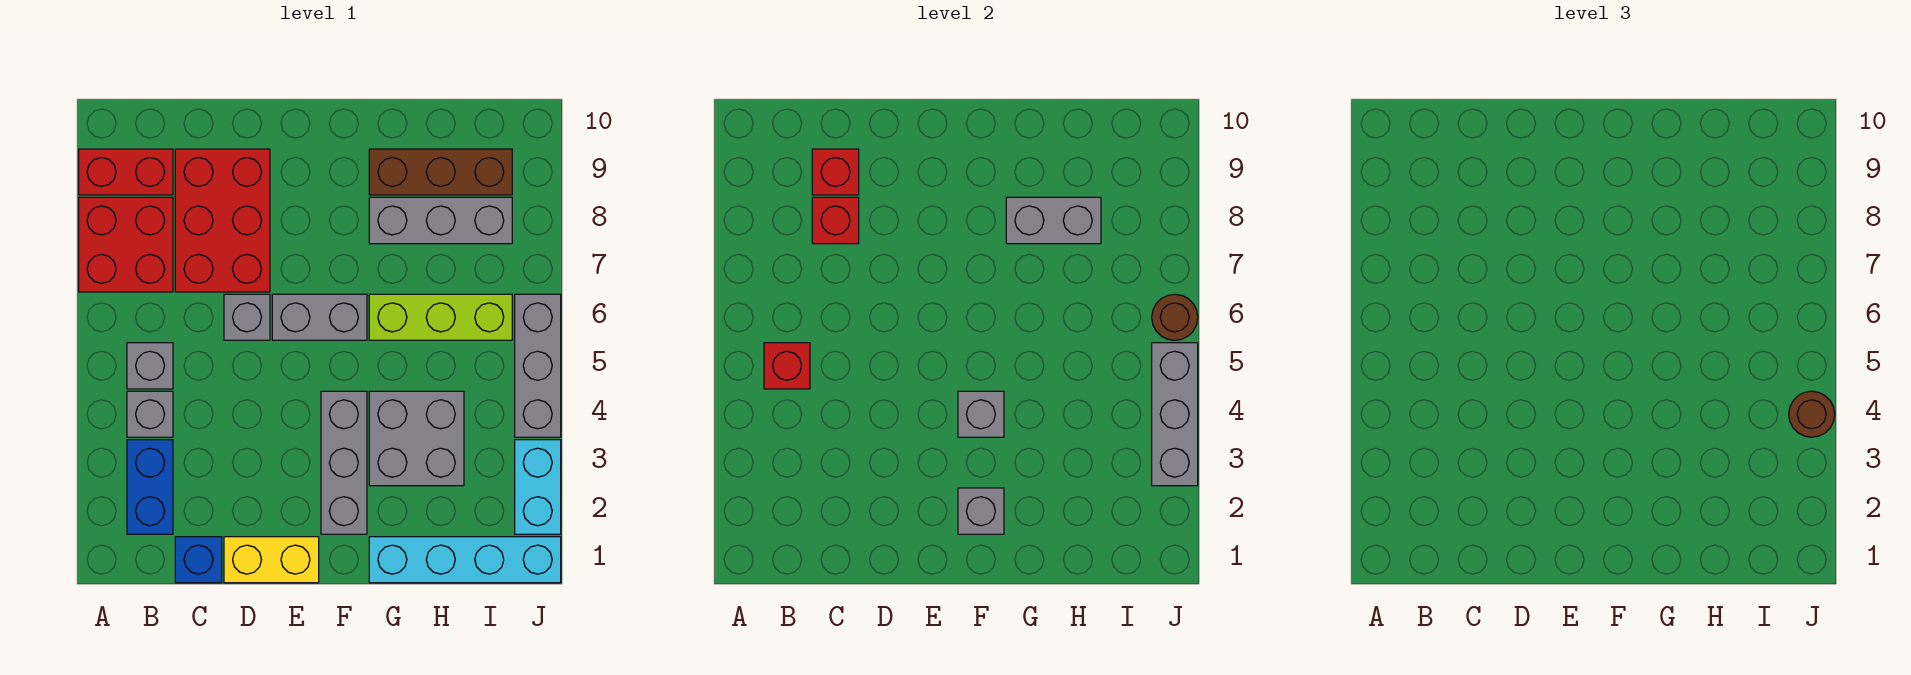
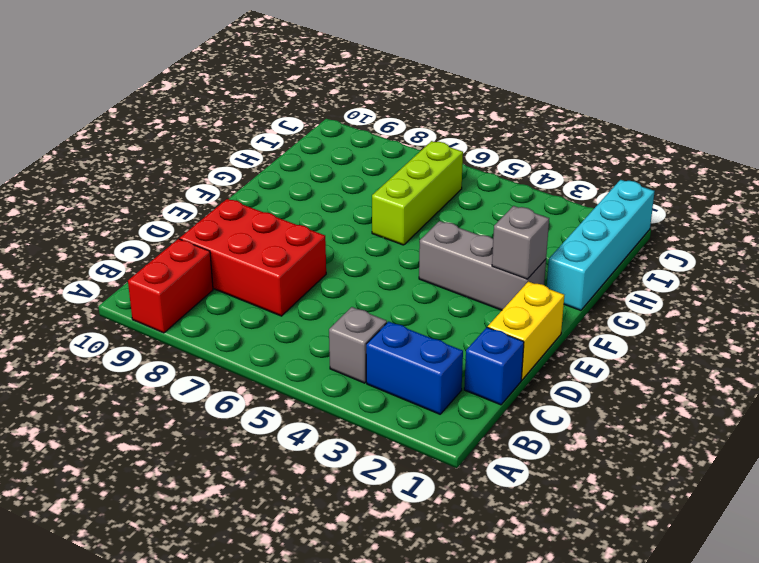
none -> red brick A7:B8 level 1
none -> grey brick B5 level 1
none -> grey brick D6 level 1

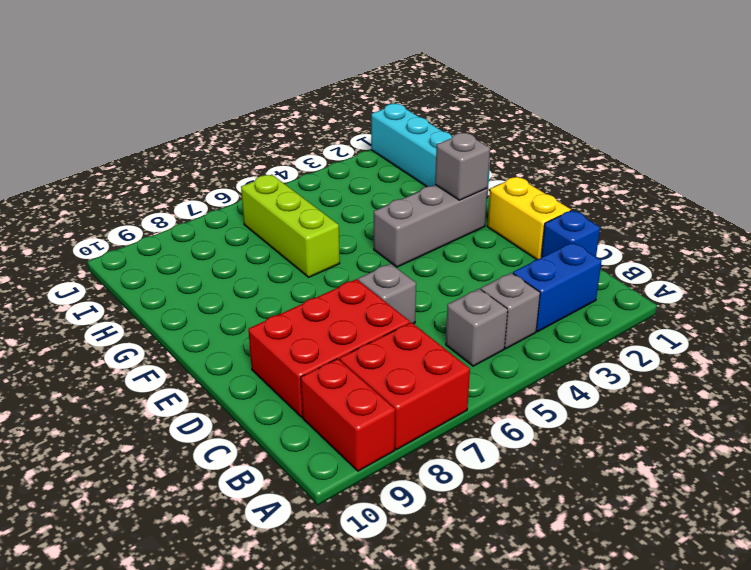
none -> grey brick E6:F6 level 1
none -> grey brick G3:H4 level 1
none -> grey brick G8:I8 level 1

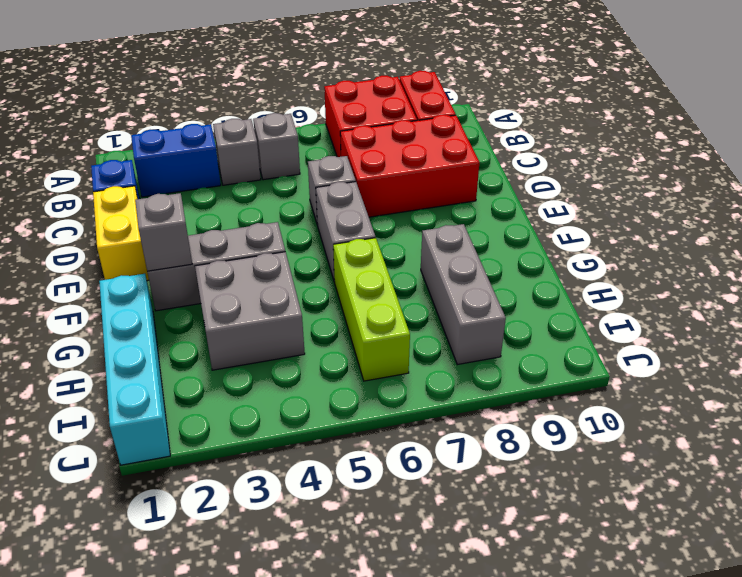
none -> brown brick G9:I9 level 1
none -> cyan brick J2:J3 level 1
none -> grey brick J4:J6 level 1

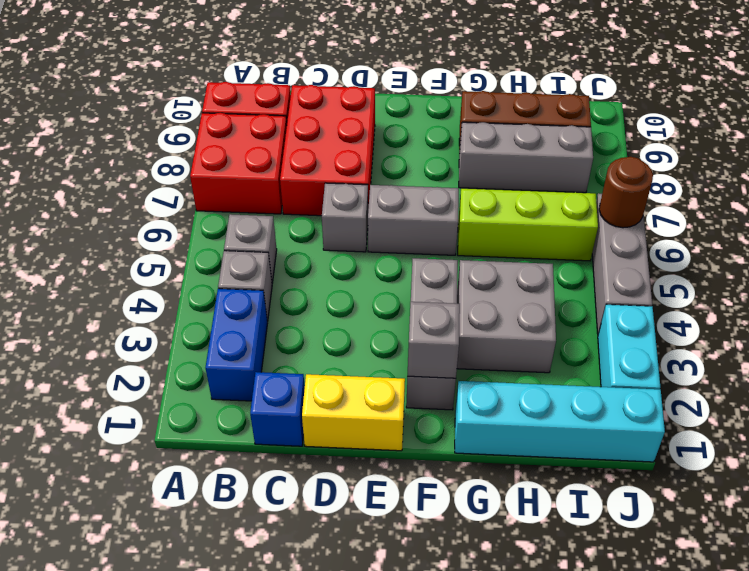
none -> red brick B5 level 2
none -> red brick C8 level 2
none -> red brick C9 level 2

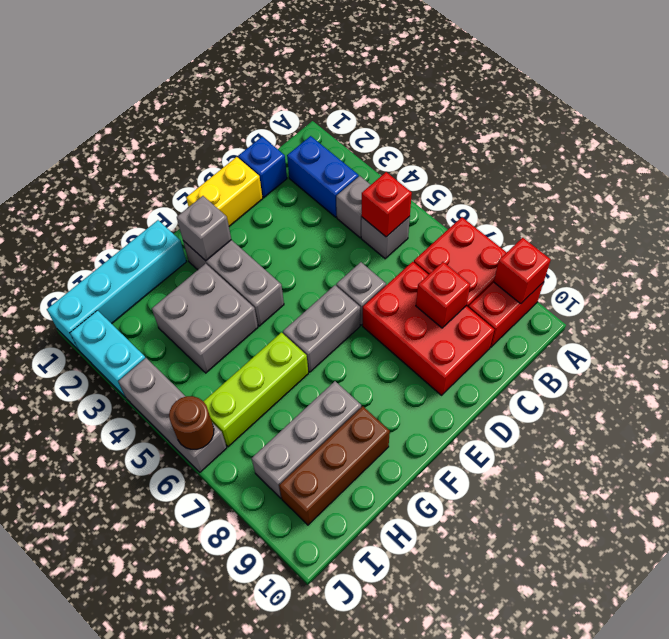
red brick A9 level 2 -> red brick C9 level 2
none -> grey brick F4 level 2
none -> grey brick G8:H8 level 2
none -> grey brick J3:J5 level 2

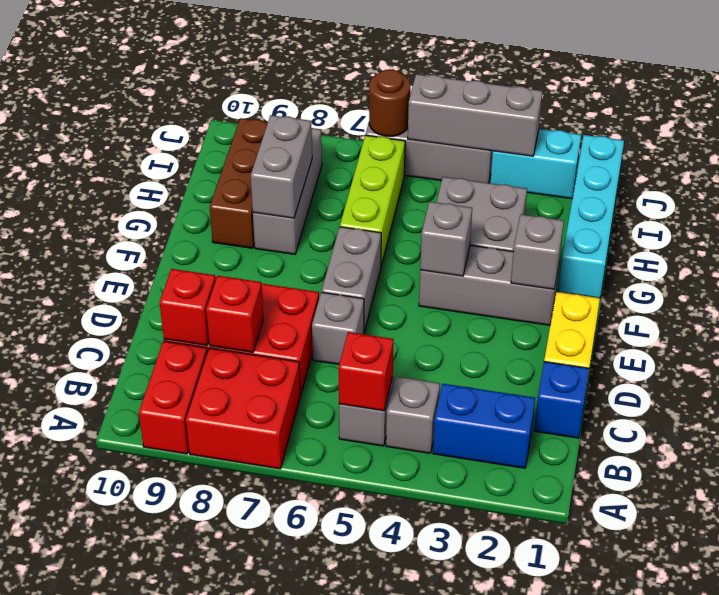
none -> brown round brick J4 level 3

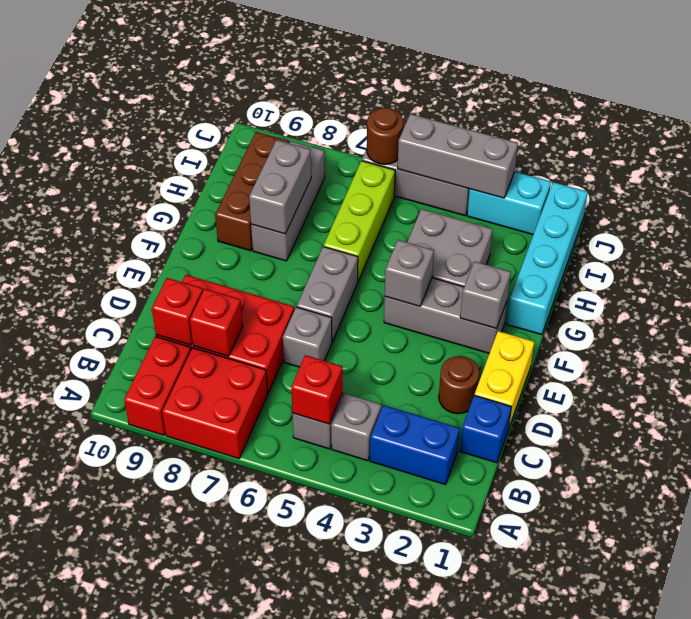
brown round brick D2 level 1 -> brown round brick J4 level 3

